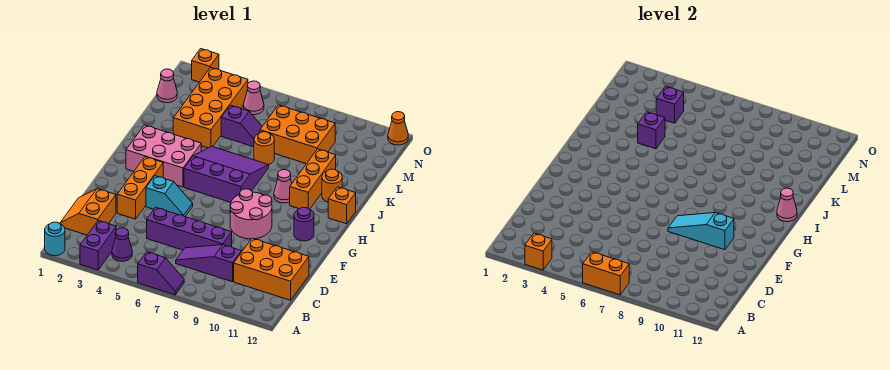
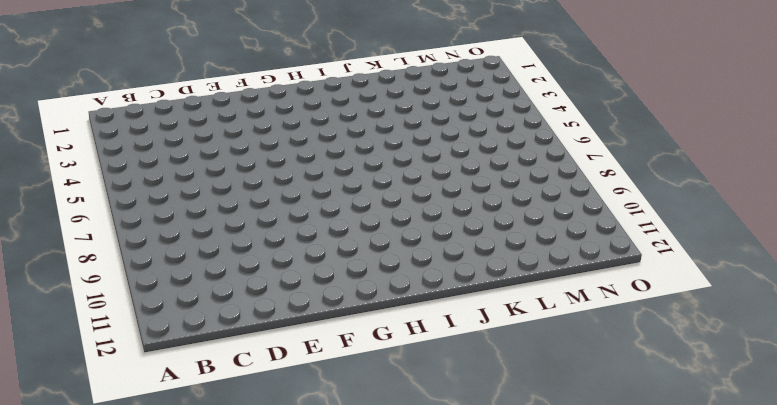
none -> cyan round brick A1 level 1
none -> purple brick A3:B3 level 1
none -> purple slope A6:A7 level 1 top 6
none -> purple cone B4 level 1

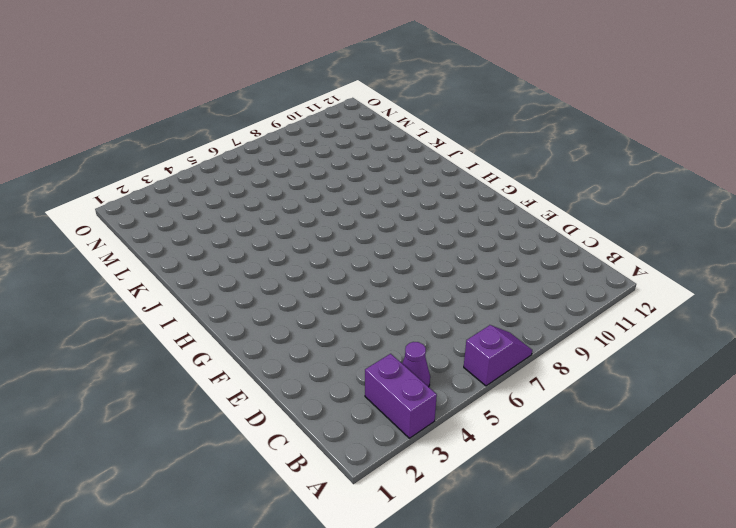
none -> cyan round brick A1 level 1
none -> orange slope C1:D2 level 1 top 2
none -> purple slope C7:C9 level 1 top 9
none -> orange brick C10:D12 level 1

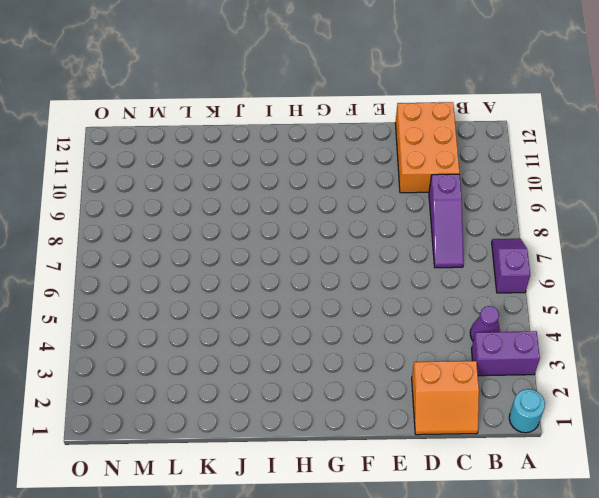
none -> purple brick D5:D8 level 1
none -> orange brick E3:G3 level 1
none -> cyan slope F4:F5 level 1 top 4
none -> pink round brick F8:G9 level 1

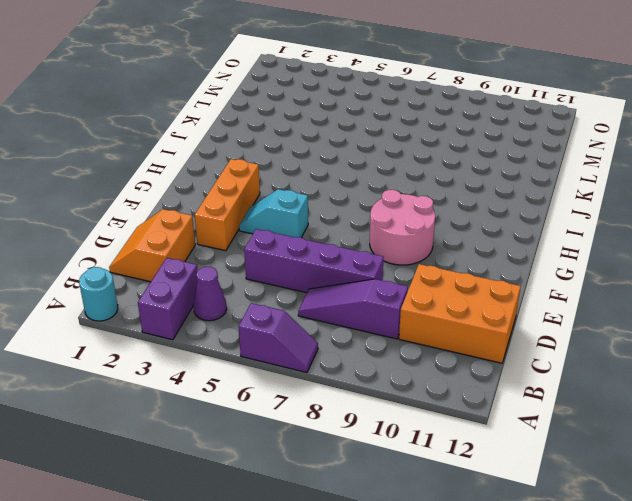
cyan slope F4:F5 level 1 top 5 -> cyan slope F4:F5 level 1 top 4
none -> purple round brick G11 level 1
none -> pink brick H2:I4 level 1
none -> purple slope H5:J7 level 1 top H
none -> pink cone I9 level 1

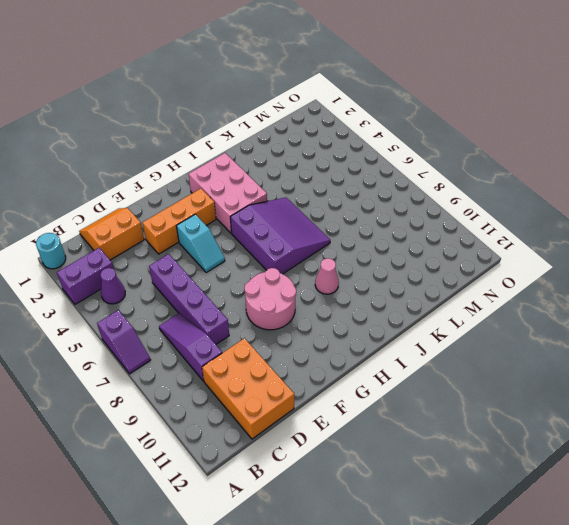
none -> purple round brick G11 level 1
none -> orange brick I10:K10 level 1
none -> orange brick I12 level 1
none -> orange round brick J11 level 1

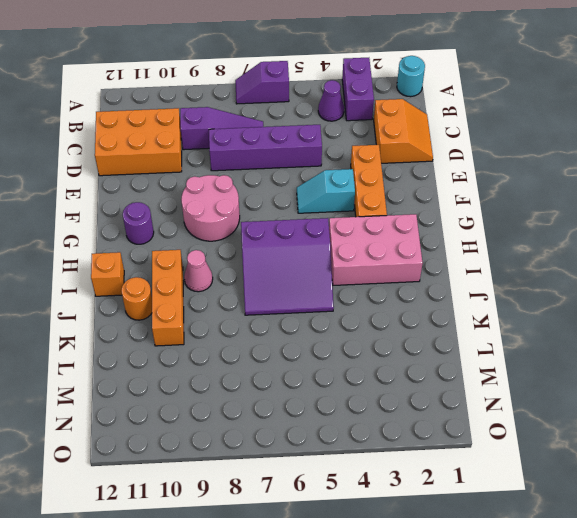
none -> orange brick K3:N4 level 1
none -> orange round brick K7 level 1
none -> purple slope L5:L6 level 1 top 5
none -> orange brick L7:M9 level 1

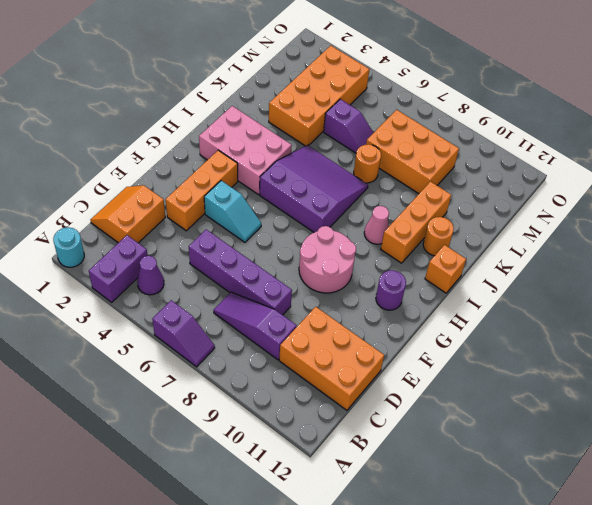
none -> pink cone M1 level 1
none -> pink cone N5 level 1
none -> orange brick O2 level 1
none -> orange cone O12 level 1

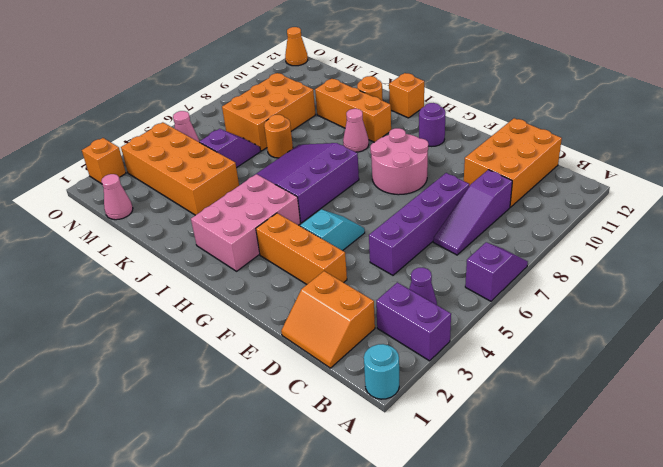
none -> orange brick A3 level 2
none -> orange brick A6:A7 level 2
none -> cyan slope F8:F10 level 2 top 10
none -> pink cone I12 level 2

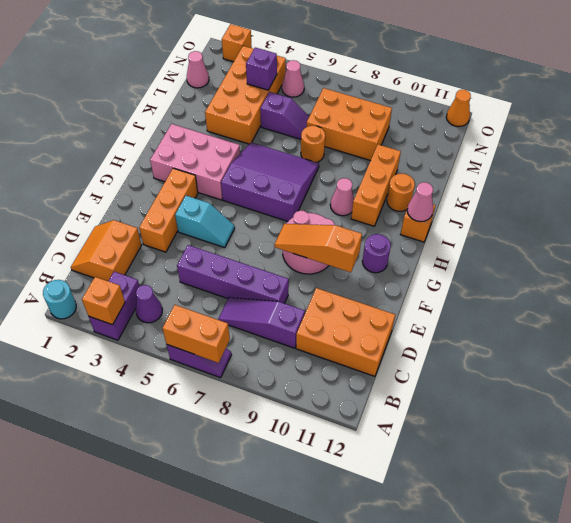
orange slope F8:F10 level 2 top 10 -> cyan slope F8:F10 level 2 top 10
none -> purple brick K4 level 2

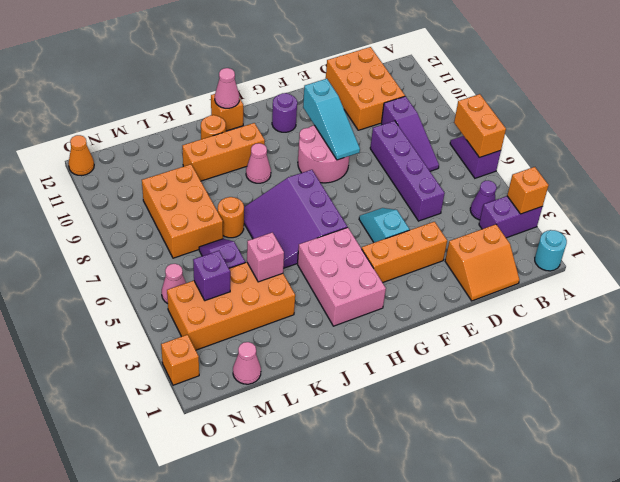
pink brick K4 level 2 -> purple brick K4 level 2

